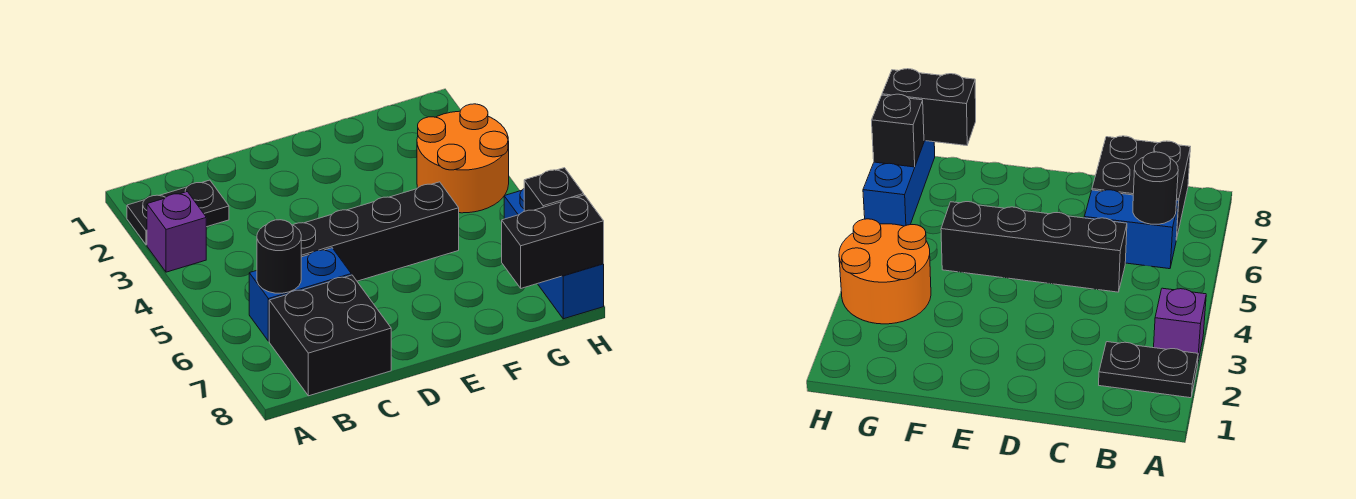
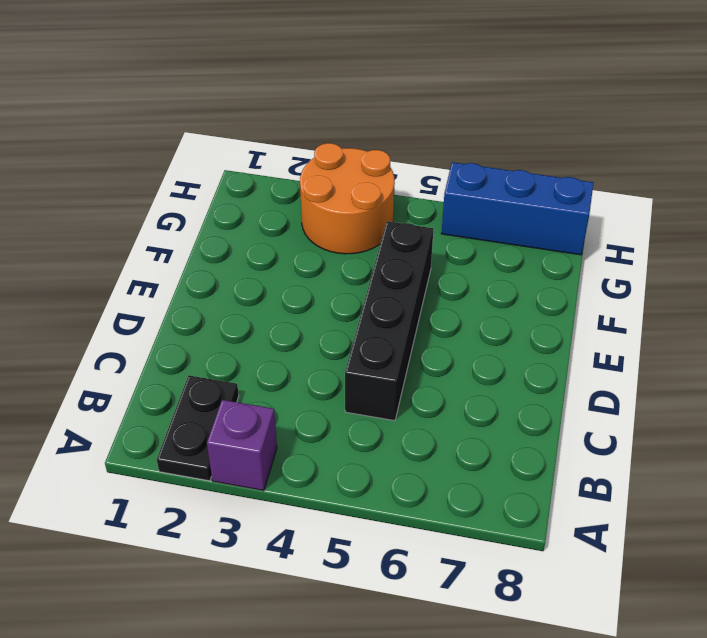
none -> blue brick B6:C6 level 1
none -> black brick B7:C8 level 1

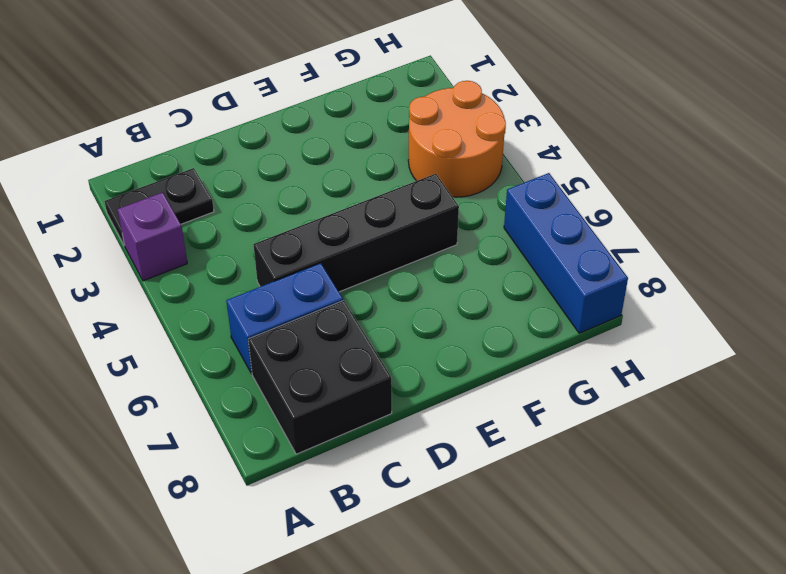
none -> black round brick B6 level 2
none -> black brick G8:H8 level 2

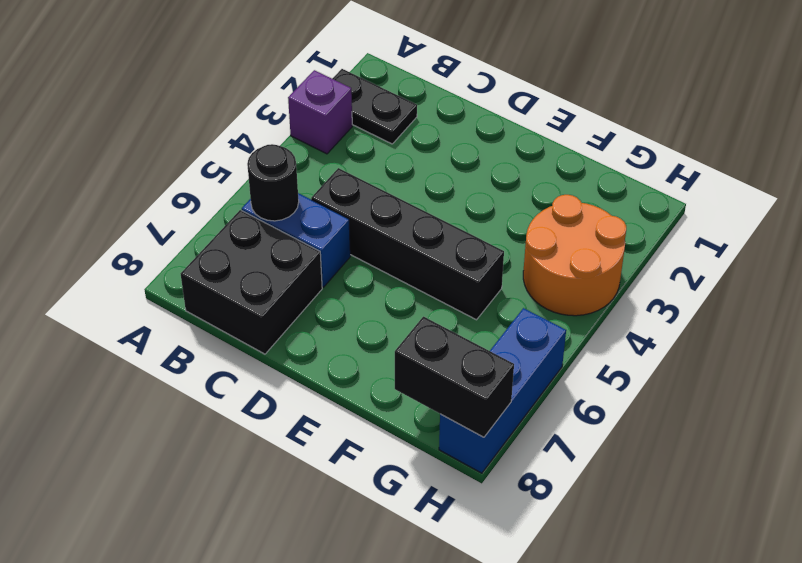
none -> black brick H7 level 2

